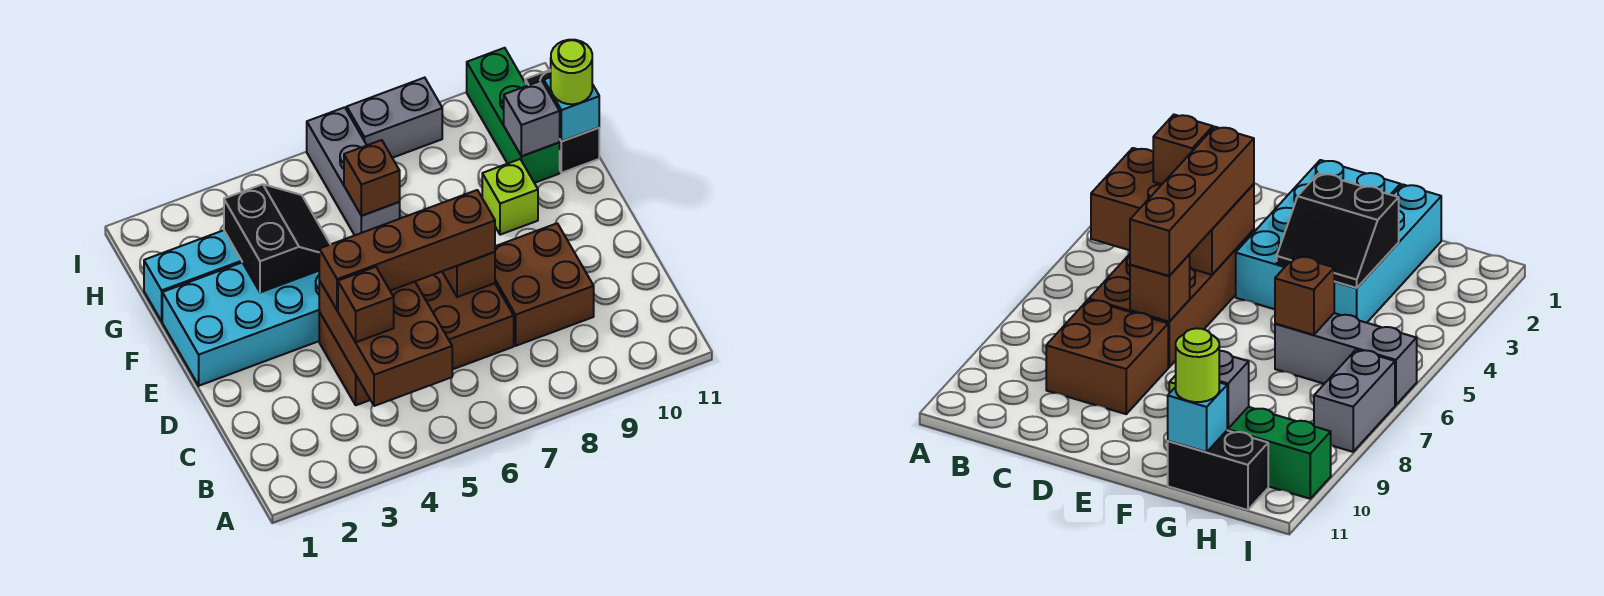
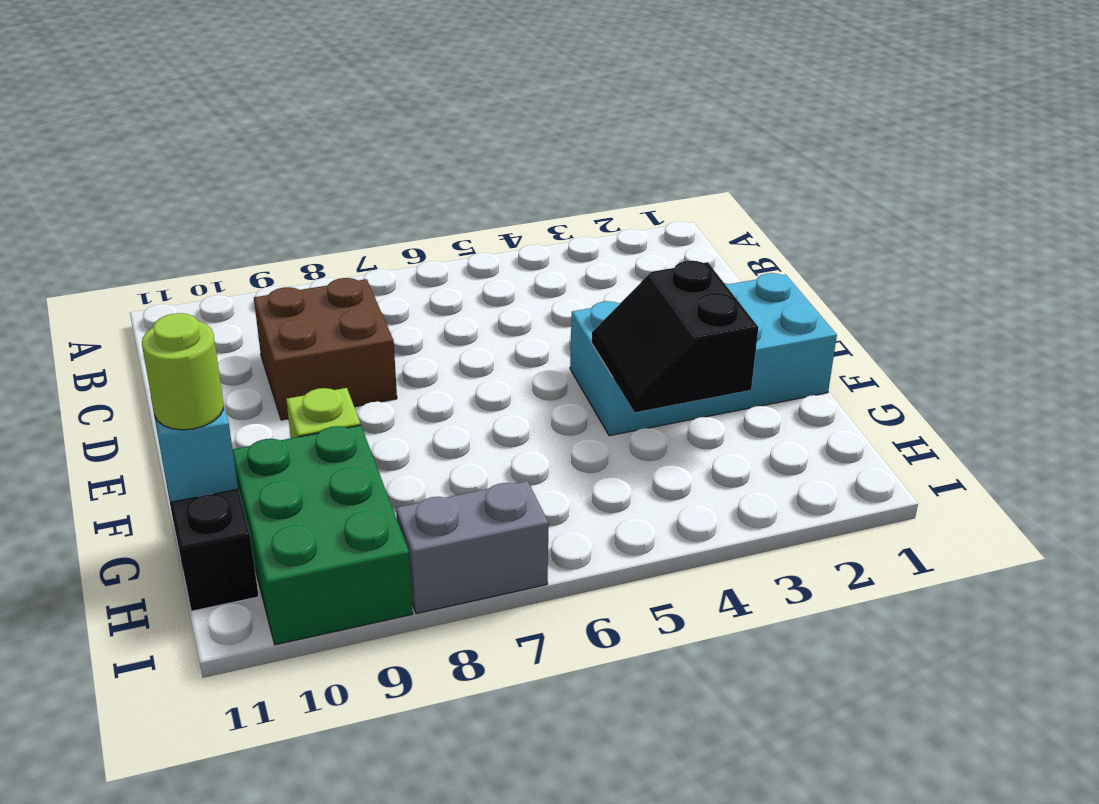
green brick G9:I10 level 1 -> green brick G10:I10 level 1
none -> brown brick C4:D7 level 1
none -> cyan brick G1:G4 level 1
none -> grey brick G6:I6 level 1

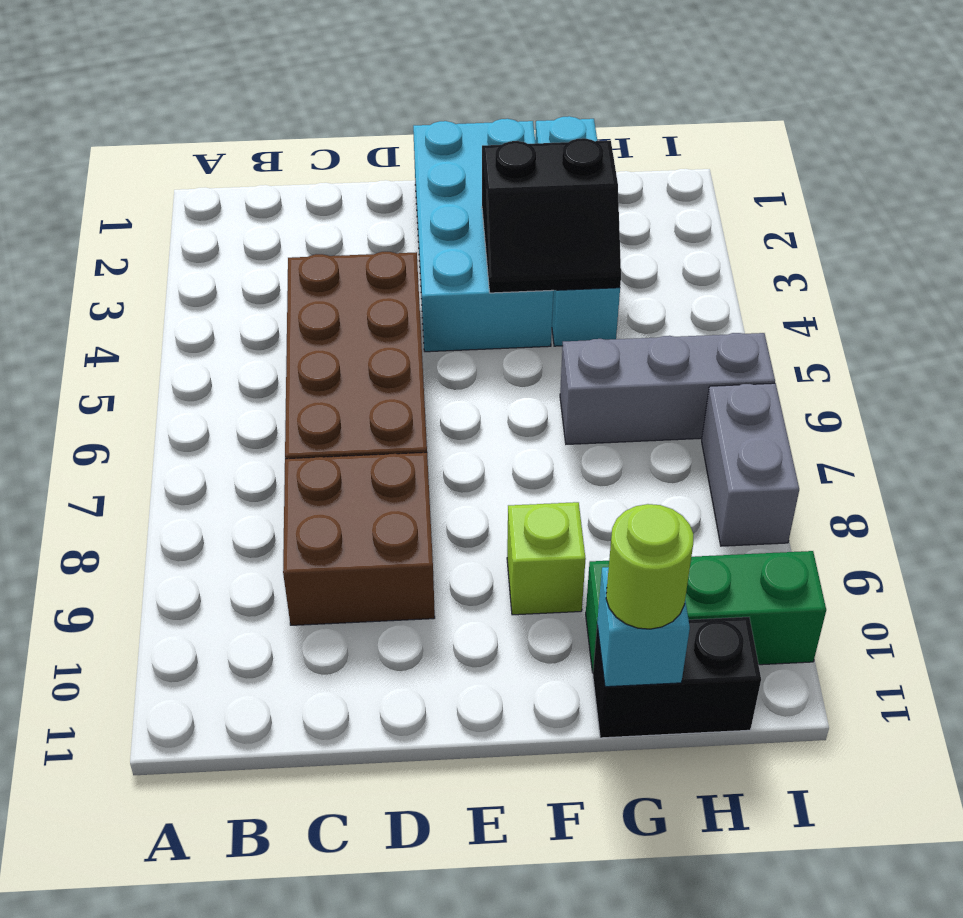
none -> brown brick B4:D5 level 2
none -> brown brick D7 level 2
none -> brown brick G6 level 2

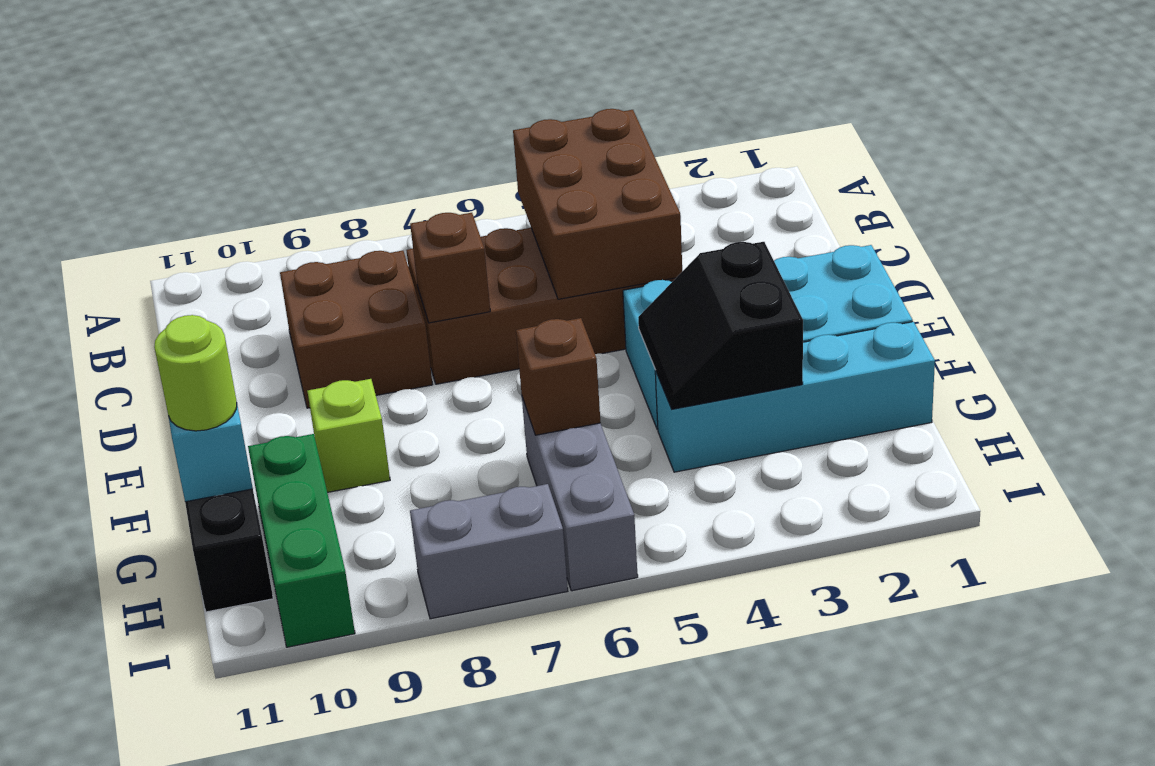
none -> grey brick G10 level 2
none -> brown brick C4 level 3
none -> brown brick D4:D7 level 3

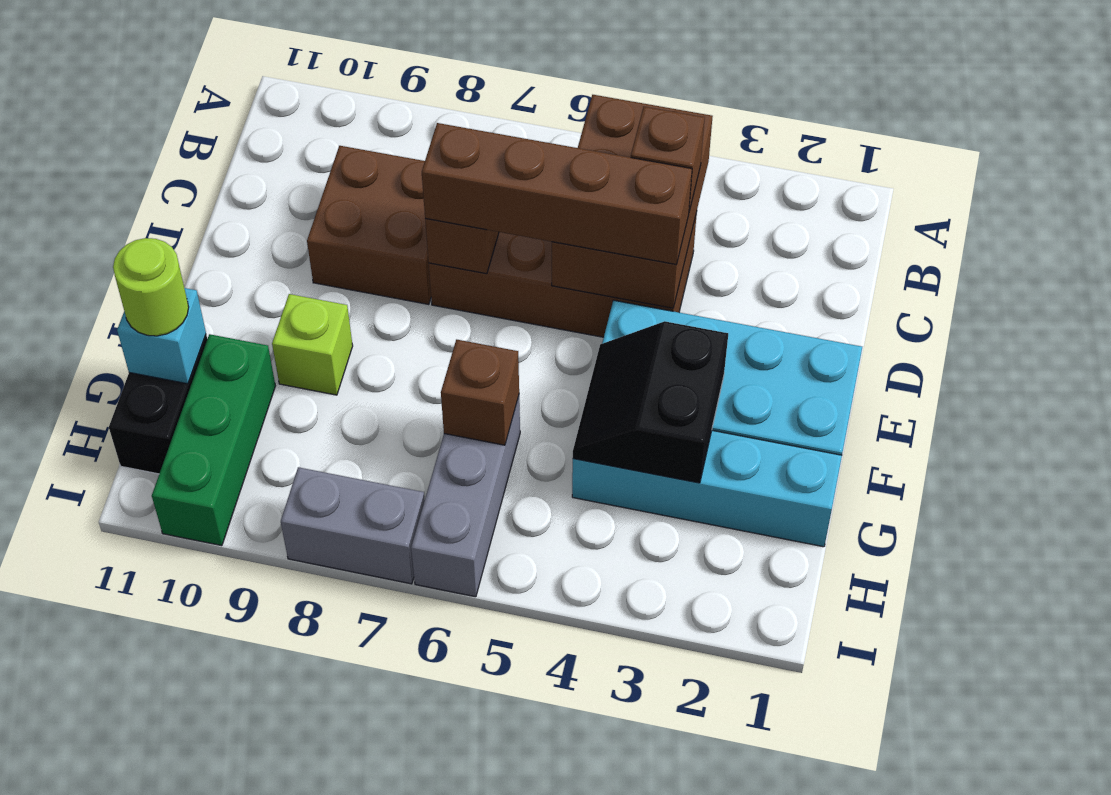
none -> grey brick G10 level 2

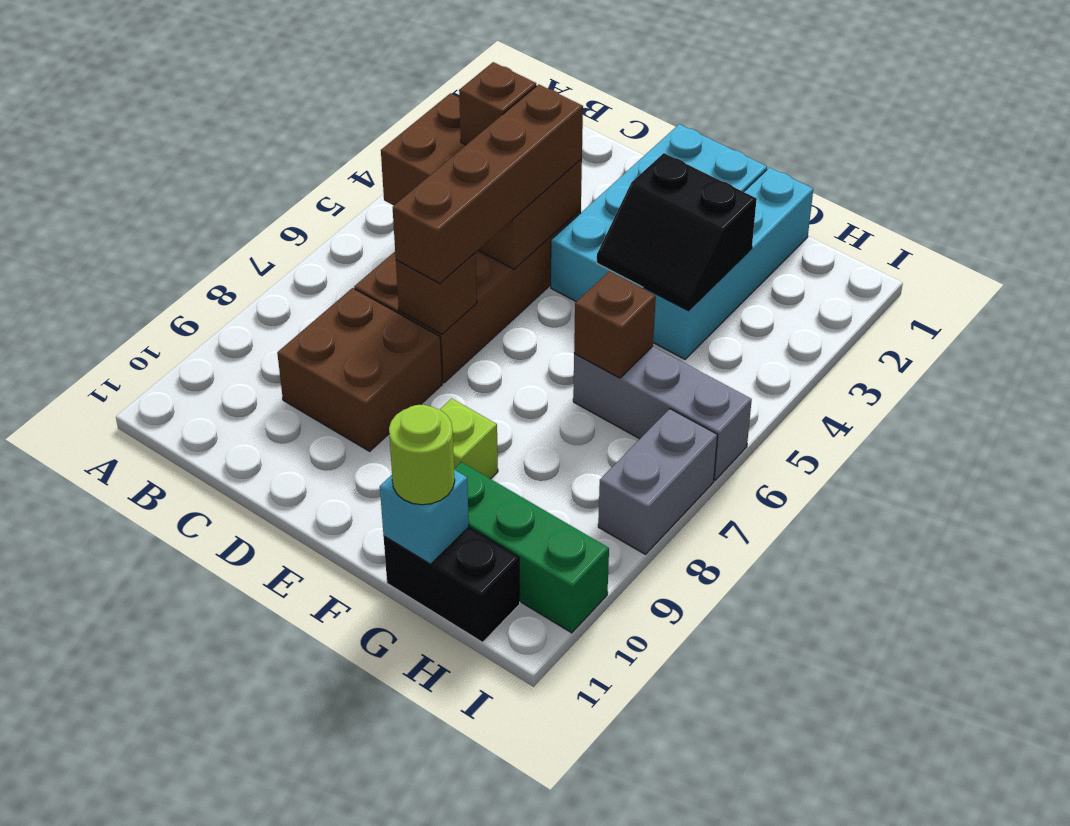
none -> grey brick G10 level 2

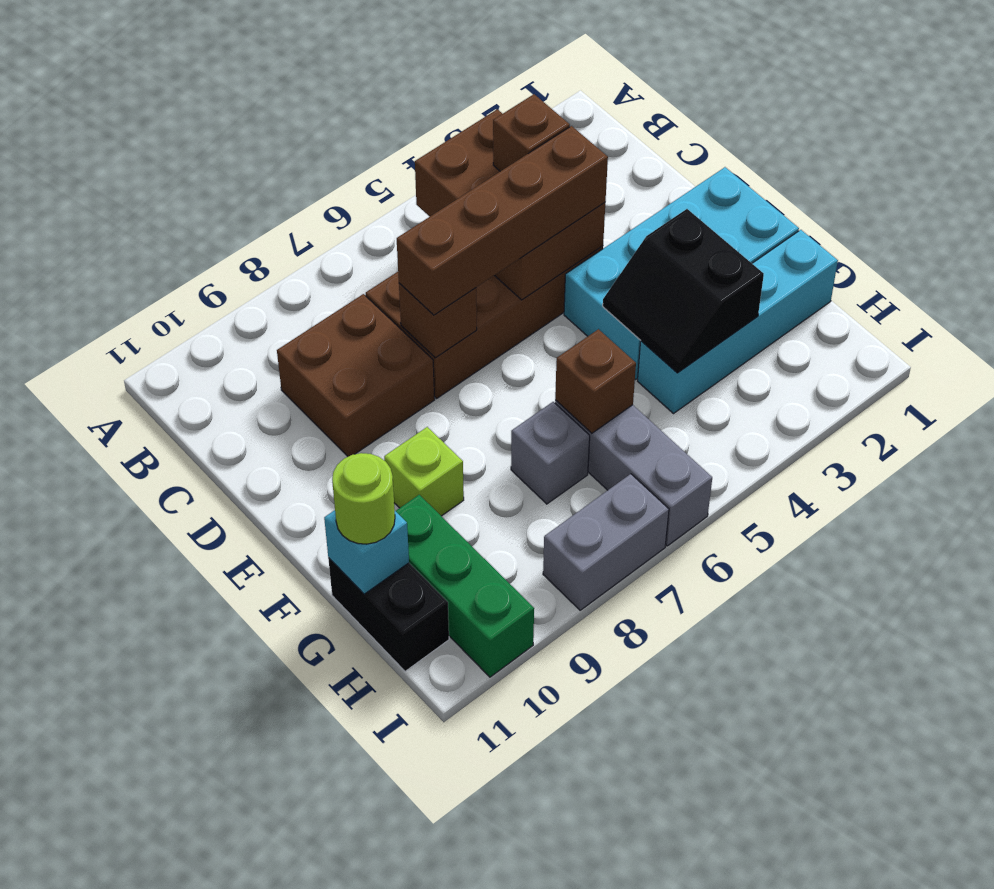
grey brick G7 level 1 -> grey brick G10 level 2

